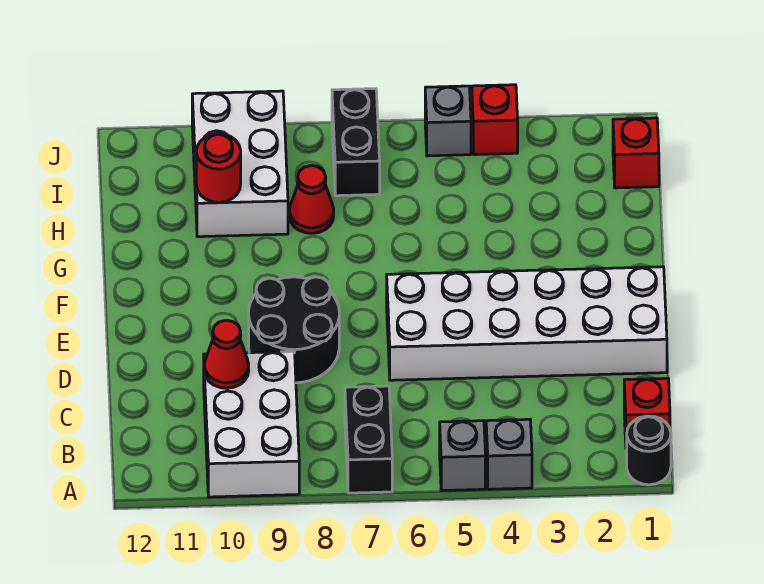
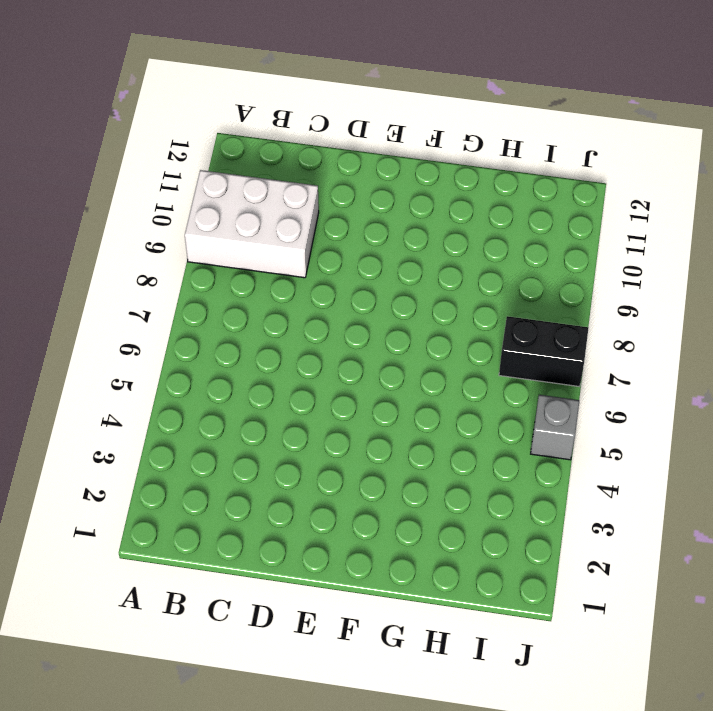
none -> black round brick A1 level 1
none -> grey brick A4 level 1
none -> grey brick A5 level 1

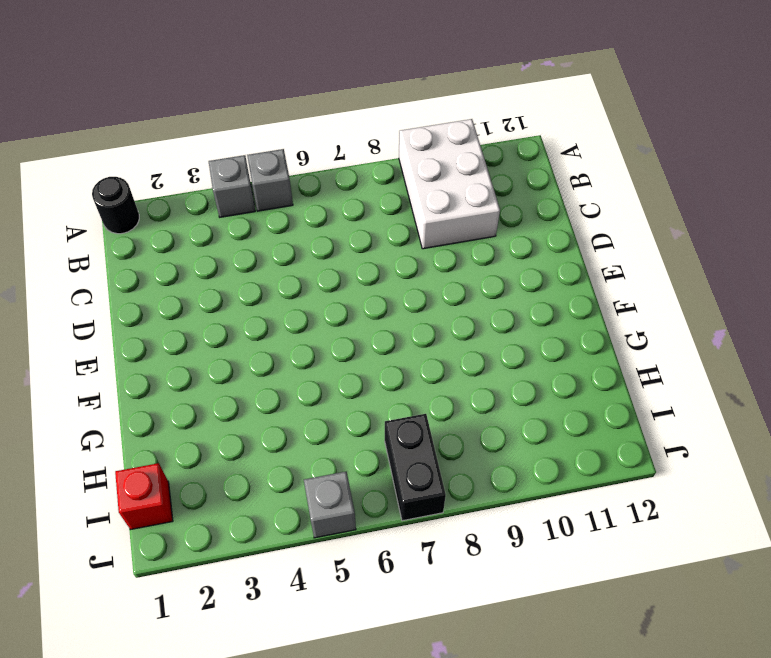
none -> black brick A7:B7 level 1
none -> red brick B1 level 1
none -> white brick D1:E6 level 1

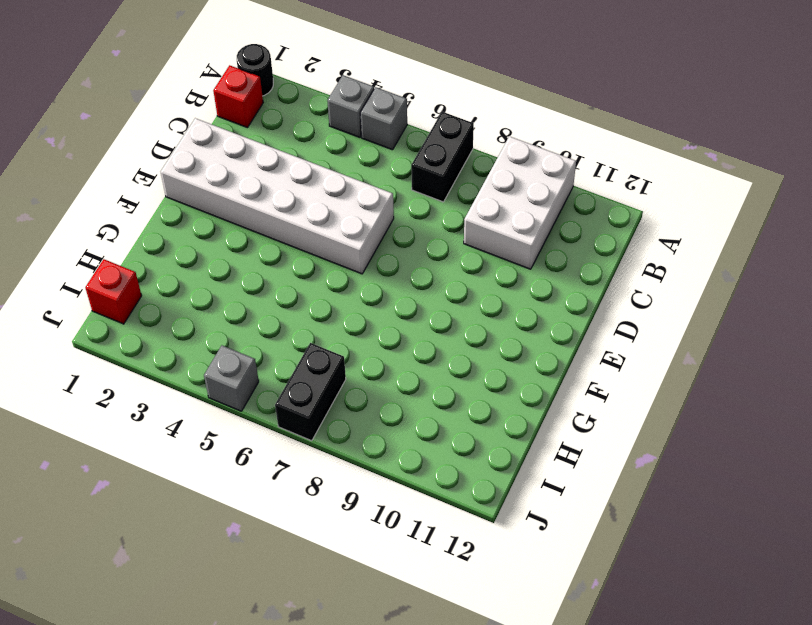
none -> black round brick D8:E9 level 1
none -> red cone H8 level 1
none -> white brick H9:J10 level 1

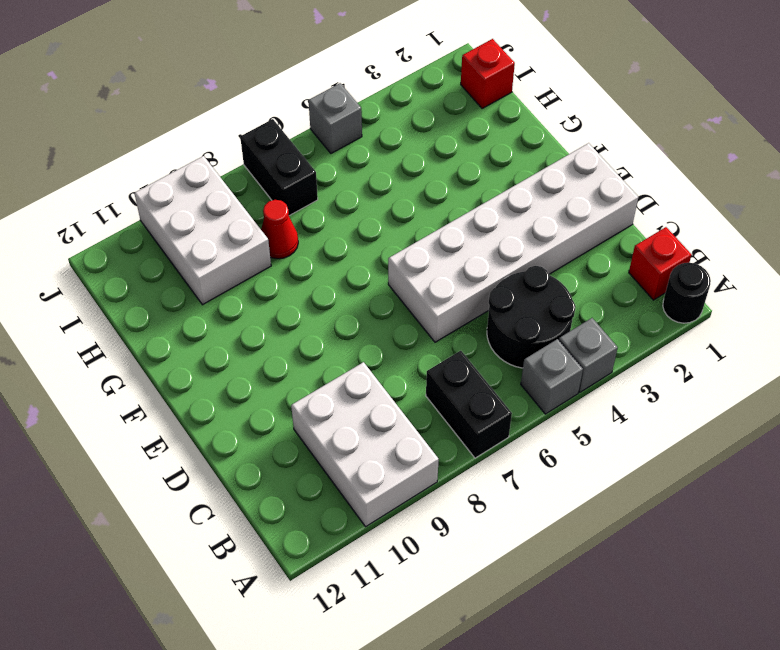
black round brick B4:C5 level 1 -> black round brick D8:E9 level 1
none -> red brick J4 level 1
none -> red cone C10 level 2
none -> red round brick H10 level 2

